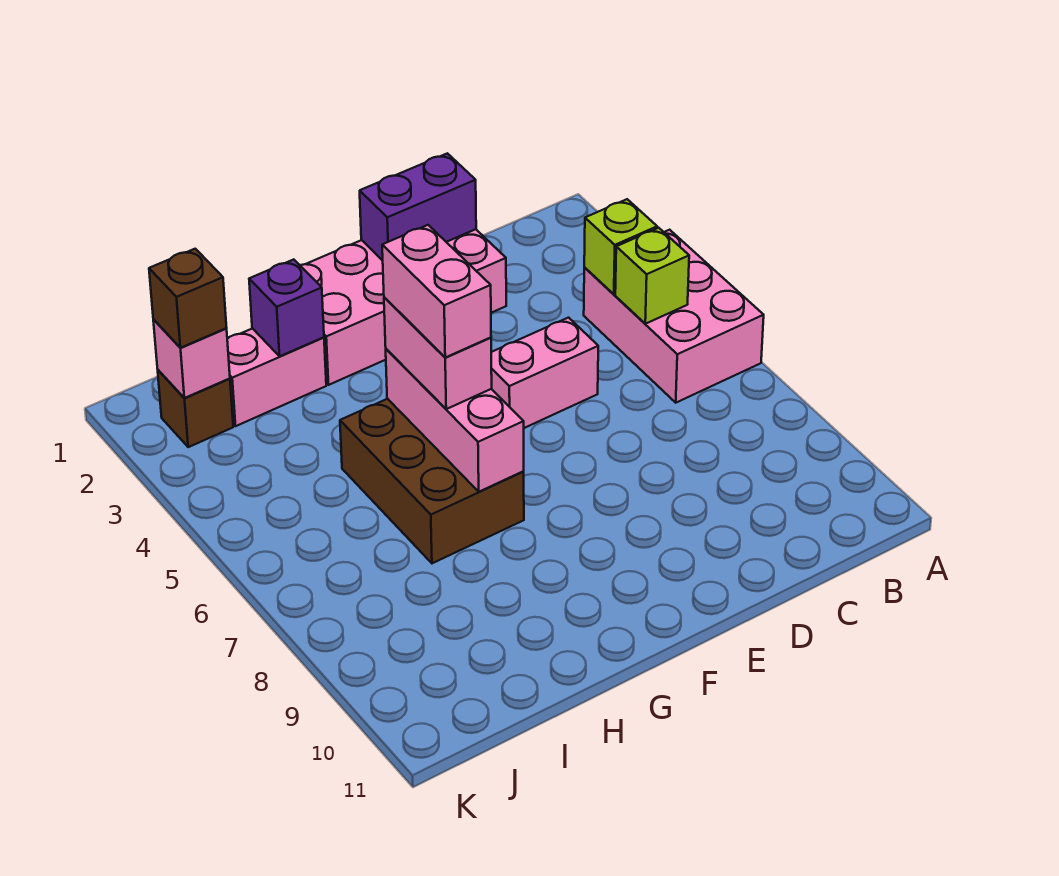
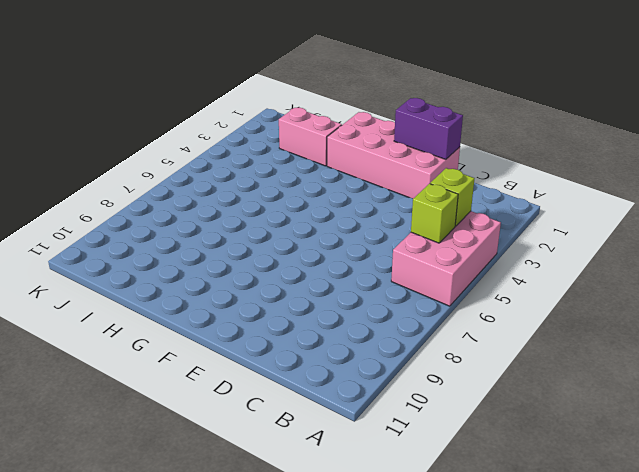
none -> pink brick D5:E5 level 1
none -> brown brick G5:H7 level 1
none -> brown brick J2 level 1

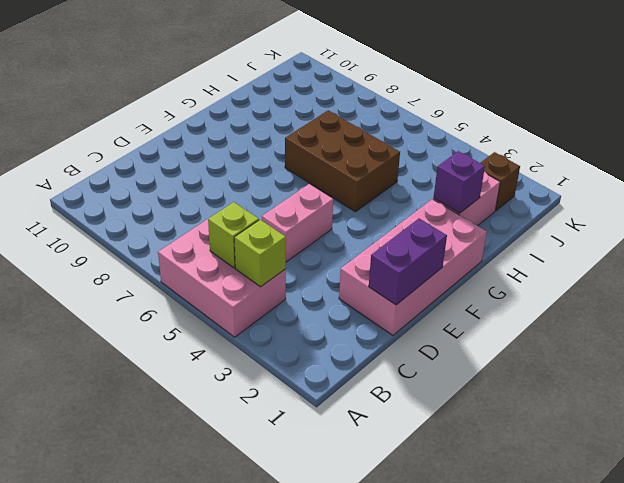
none -> pink brick G5:G7 level 2
none -> pink brick J2 level 2
none -> pink brick G5:G6 level 3

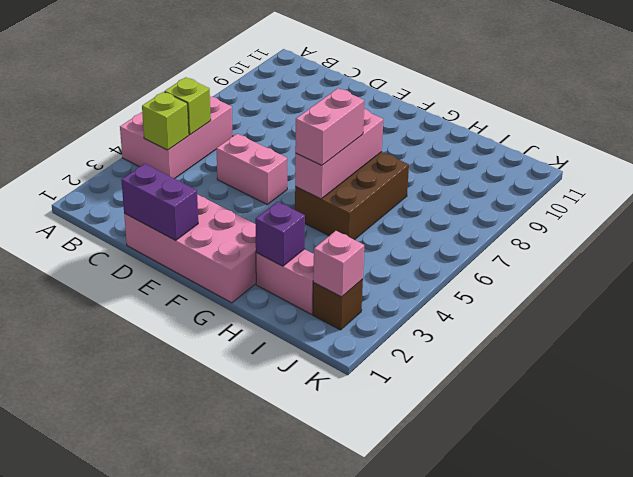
none -> brown brick J2 level 3
none -> pink brick G5:G6 level 4

